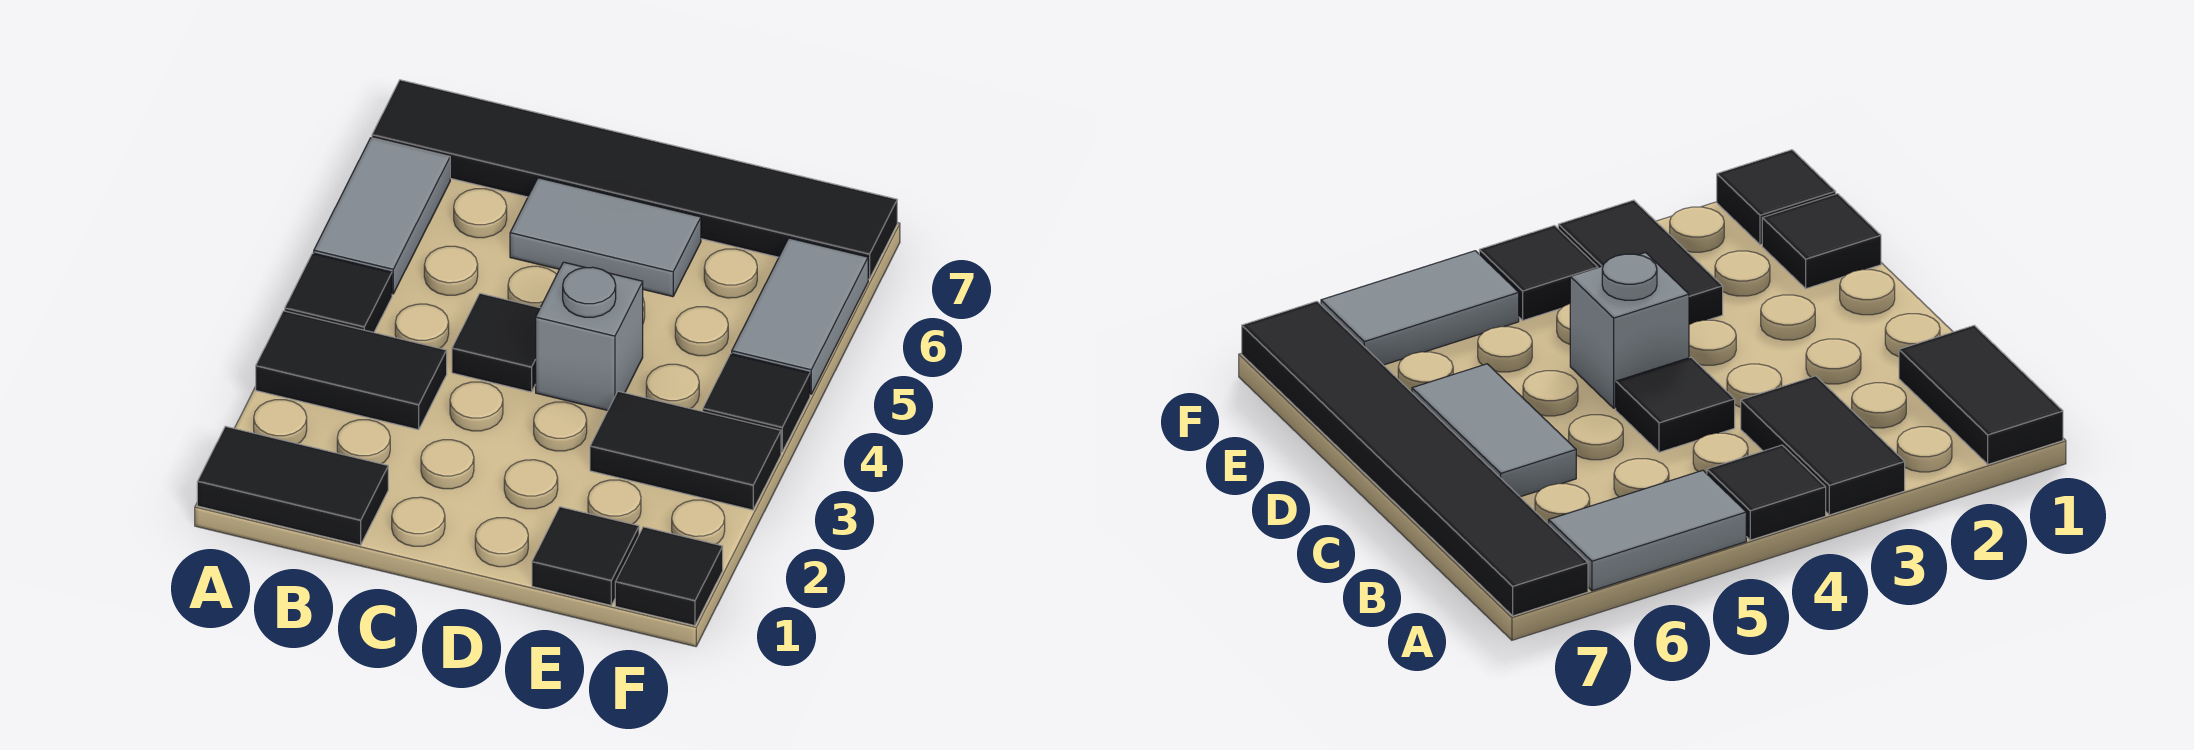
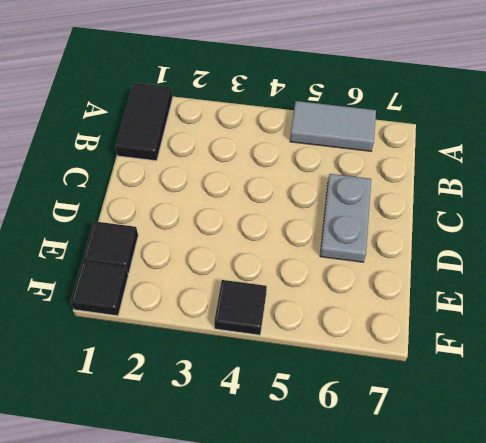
grey plate C6:D6 level 1 -> grey tile C6:D6 level 1
none -> black tile A3:B3 level 1
none -> black tile A4 level 1
none -> black tile A7:F7 level 1

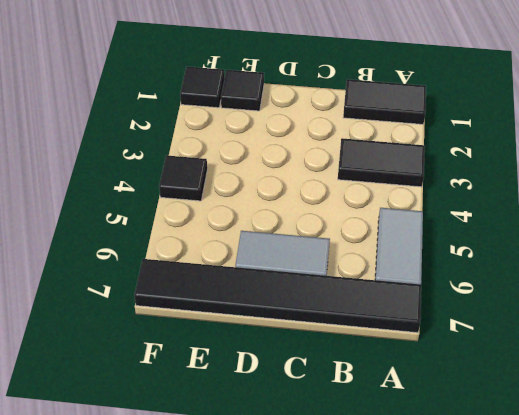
none -> black tile A4 level 1
none -> black tile C4 level 1
none -> grey brick D4 level 1

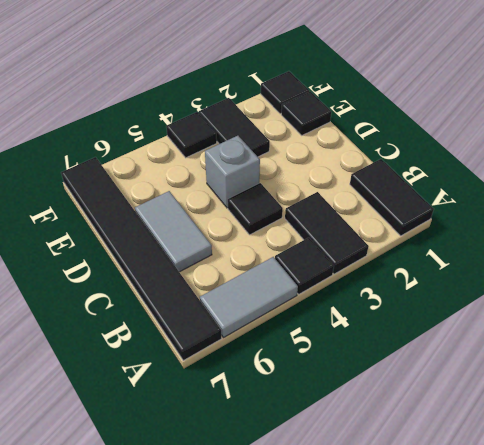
none -> grey tile F5:F6 level 1

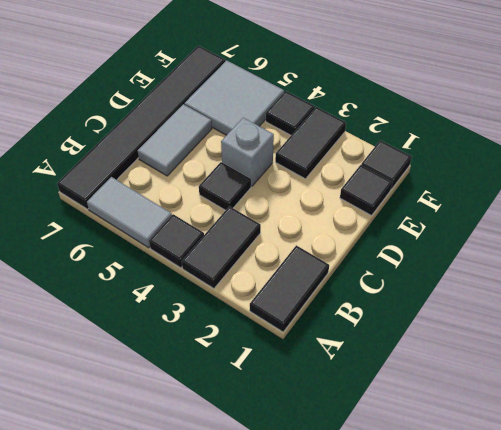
grey tile E5:F6 level 1 -> grey tile F5:F6 level 1

